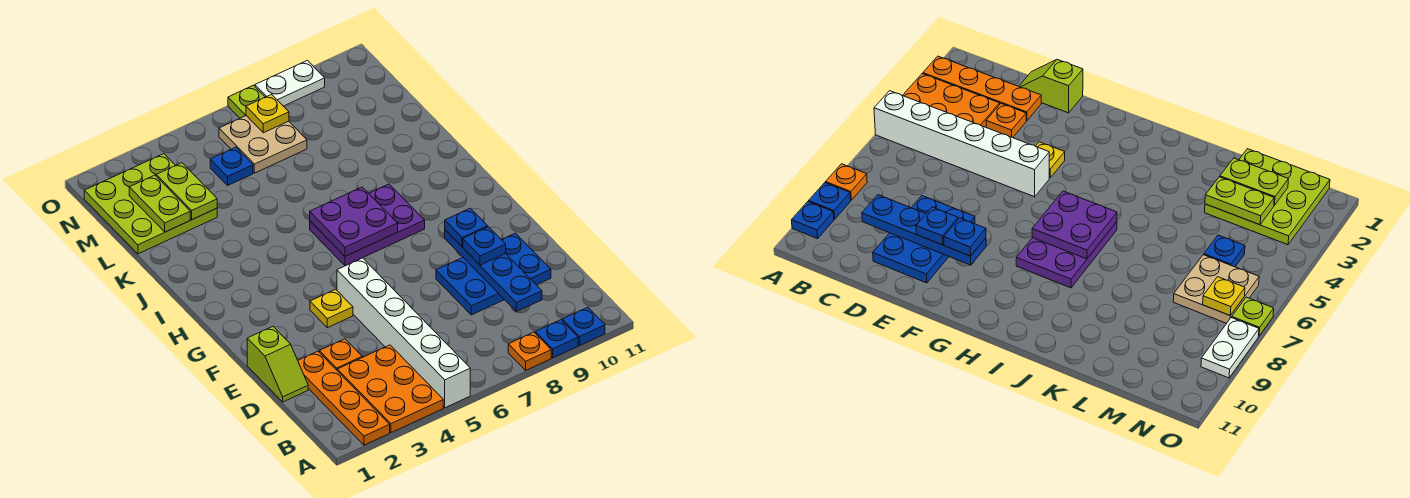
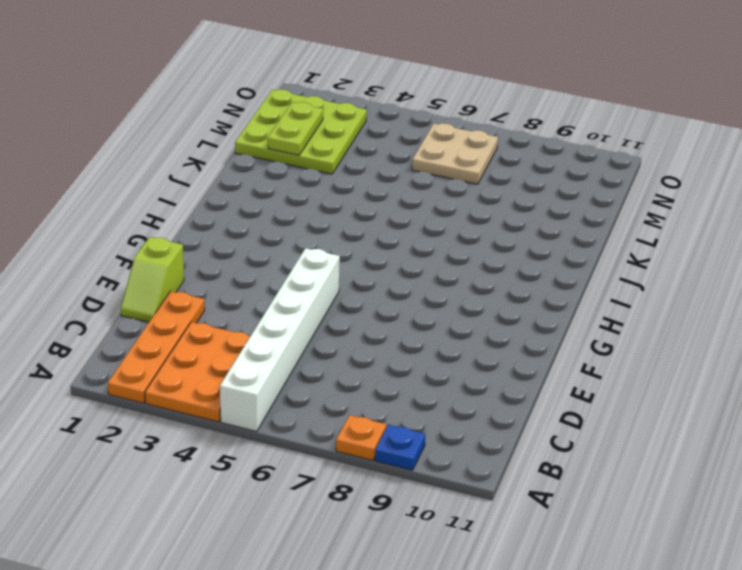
none -> blue plate A10 level 1
none -> orange plate D3 level 1
none -> blue plate D8:E10 level 1

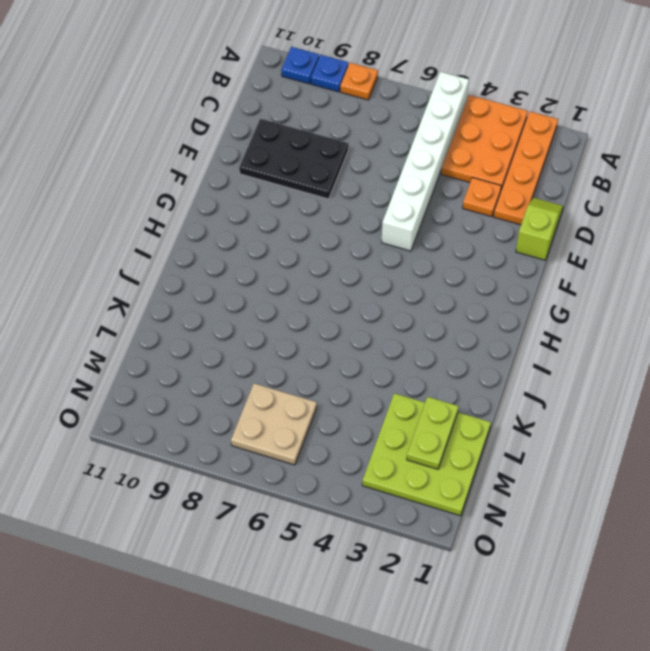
black plate D8:E10 level 1 -> blue plate D8:E10 level 1
none -> yellow plate F4 level 1
none -> purple plate H6:I8 level 1
none -> blue plate M5 level 1

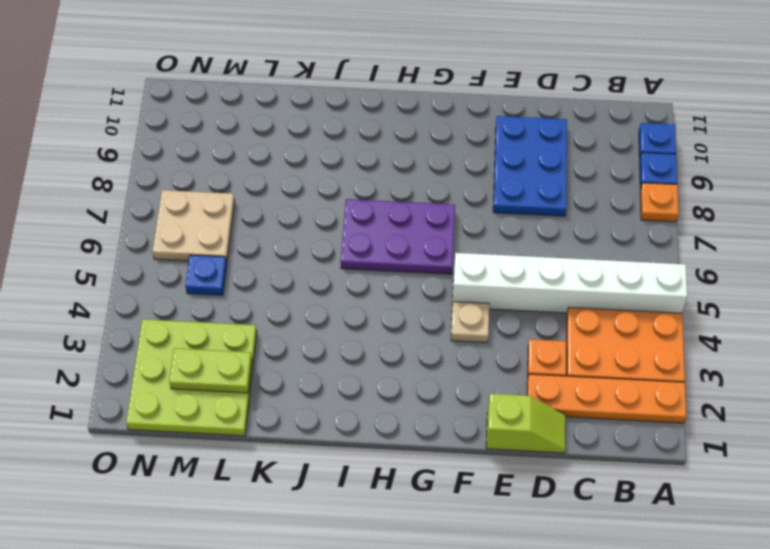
tan plate F4 level 1 -> yellow plate F4 level 1
purple plate G6:I7 level 1 -> purple plate H6:I8 level 1
none -> lime plate O7 level 1
none -> white plate O8:O9 level 1
none -> blue plate C9:F9 level 2

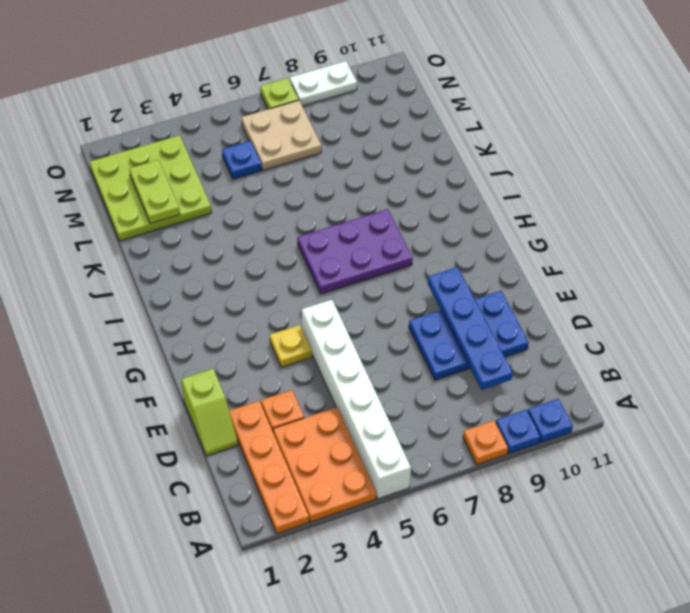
none -> purple plate H6:I7 level 2
none -> lime plate L3:M3 level 2
none -> yellow plate N7 level 2

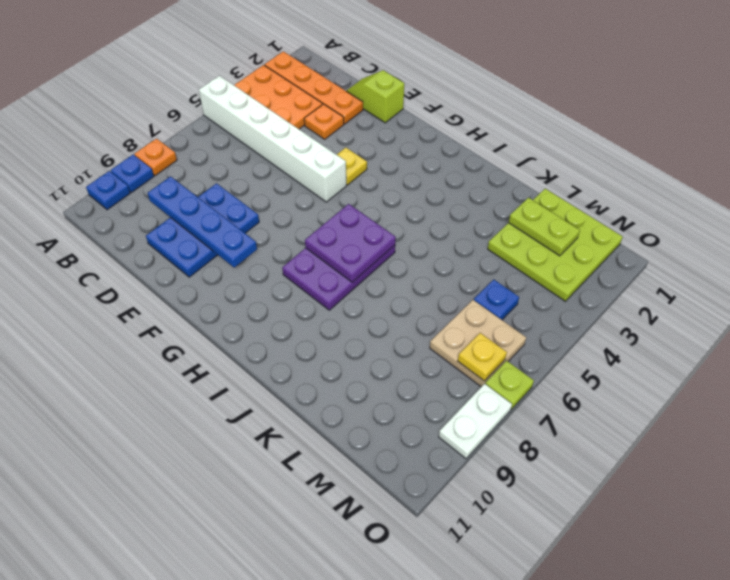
none -> lime plate L3:M3 level 2
none -> blue plate E9 level 3
none -> blue plate F9 level 3

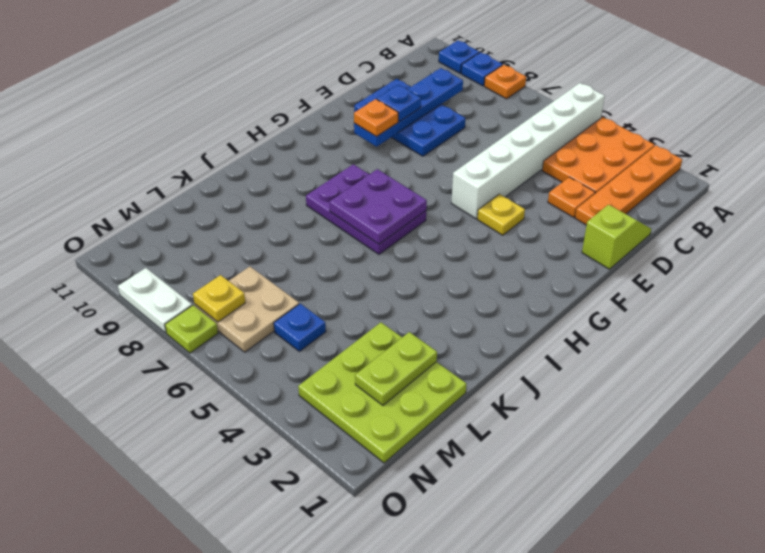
orange plate F9 level 3 -> blue plate F9 level 3
none -> lime plate L3:M3 level 2

